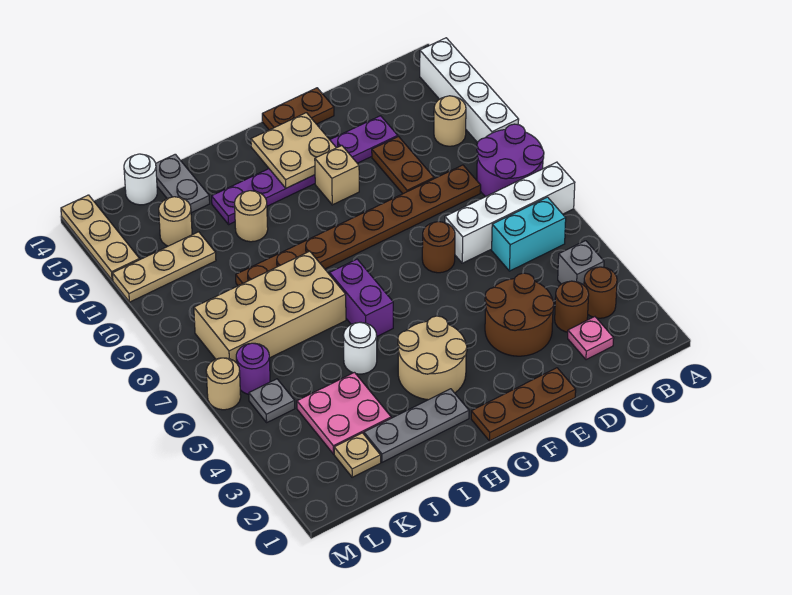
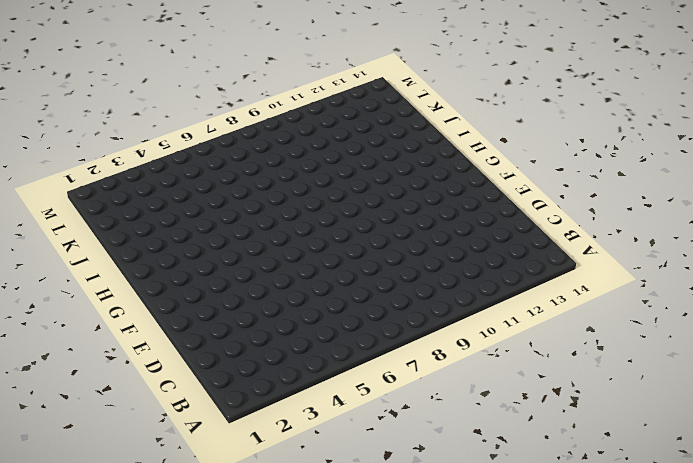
none -> white brick A7:D7 level 1
none -> purple round brick A8:B9 level 1
none -> white brick A10:A13 level 1
none -> brown round brick B3 level 1

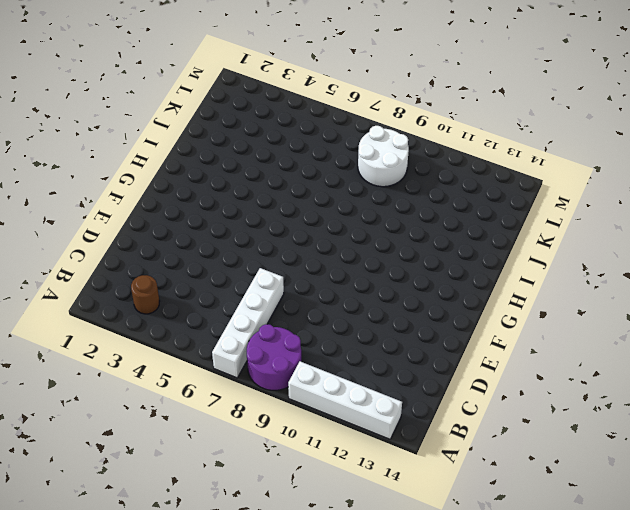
white round brick K8:L9 level 1 -> tan brick I7:L8 level 1
none -> grey brick B4 level 1
none -> cyan brick B6:C6 level 1
none -> tan round brick B11 level 1
none -> pink plate C2 level 1

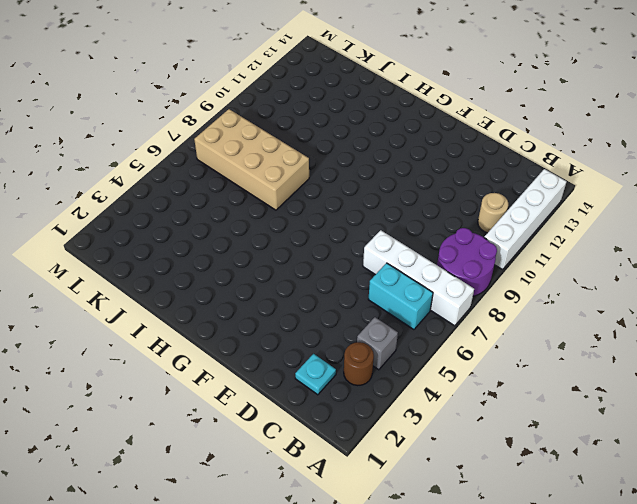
cyan plate C2 level 1 -> pink plate C2 level 1
none -> brown round brick C3 level 1
none -> brown plate C9:J9 level 1
none -> brown round brick D3:E4 level 1
none -> brown plate D10:D11 level 1

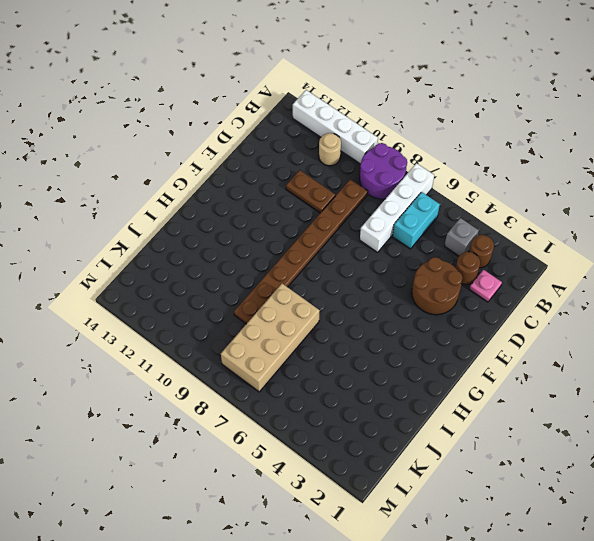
none -> purple plate D12:I12 level 1
none -> brown plate E1:G1 level 1
none -> brown round brick E7 level 1
none -> brown plate E14:F14 level 1

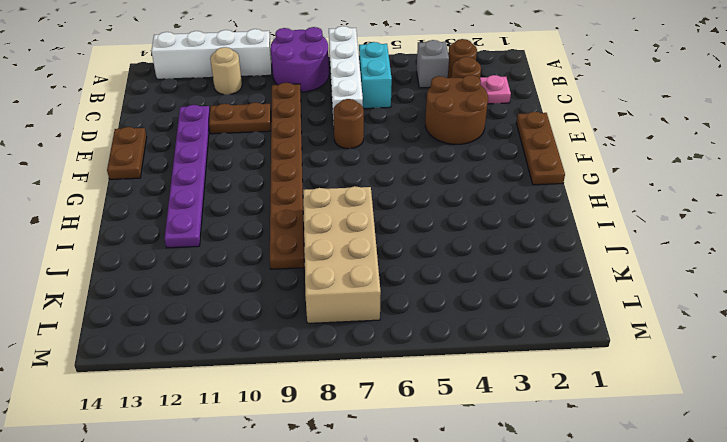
none -> tan brick F11 level 1
none -> tan round brick G3:H4 level 1
none -> grey plate H2:J2 level 1
none -> purple brick H6:H7 level 1

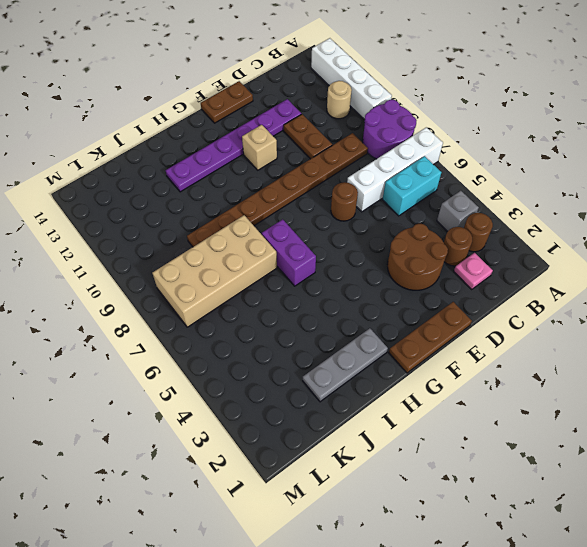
none -> tan round brick G3:H4 level 1
none -> white round brick I5 level 1
none -> tan round brick I11 level 1
none -> pink plate J3:K4 level 1

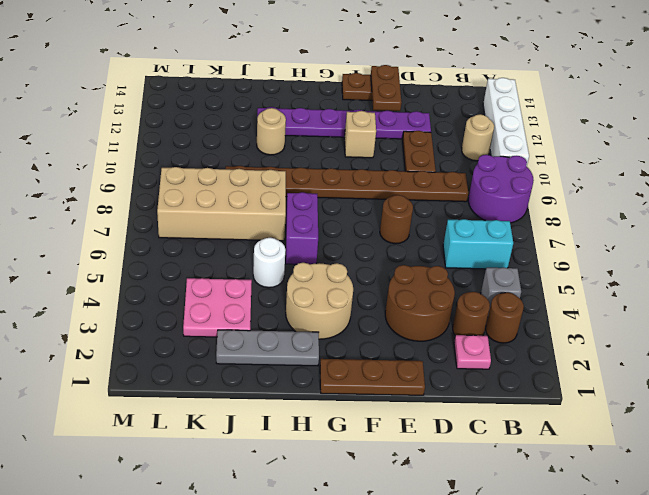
brown plate E13:E14 level 2 -> none
none -> white brick A7:D7 level 1
none -> grey plate J13:J14 level 1
none -> tan plate K2 level 1
none -> tan plate K11:M11 level 1

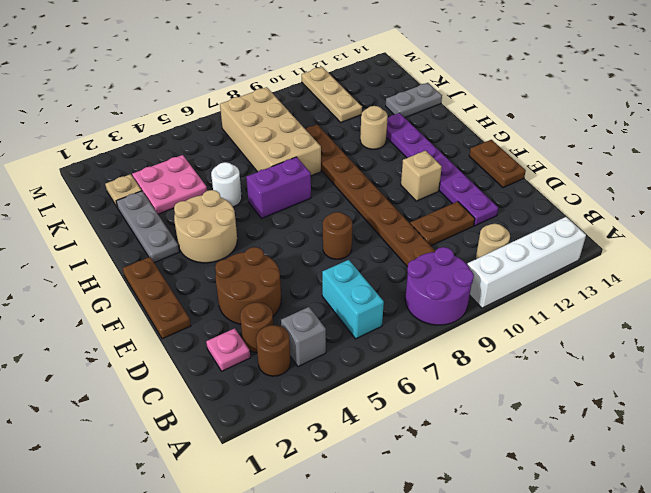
none -> white brick A7:D7 level 1
none -> tan round brick K12 level 1
none -> white round brick K14 level 1
none -> grey plate L5 level 1

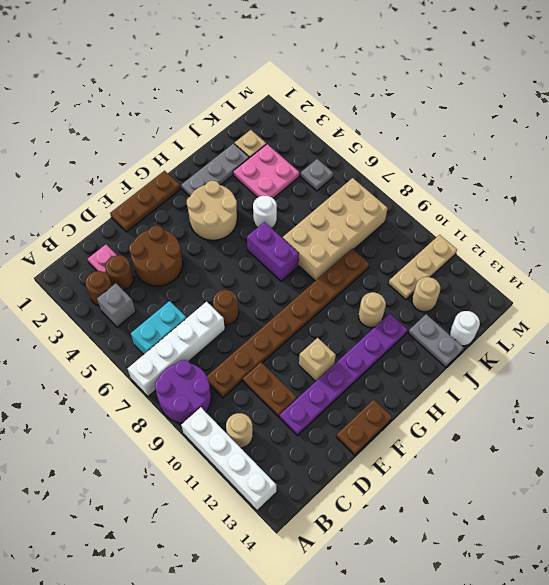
none -> purple round brick L6 level 1
none -> tan round brick M6 level 1
none -> tan plate M12:M14 level 1
none -> tan plate F12:G13 level 2

